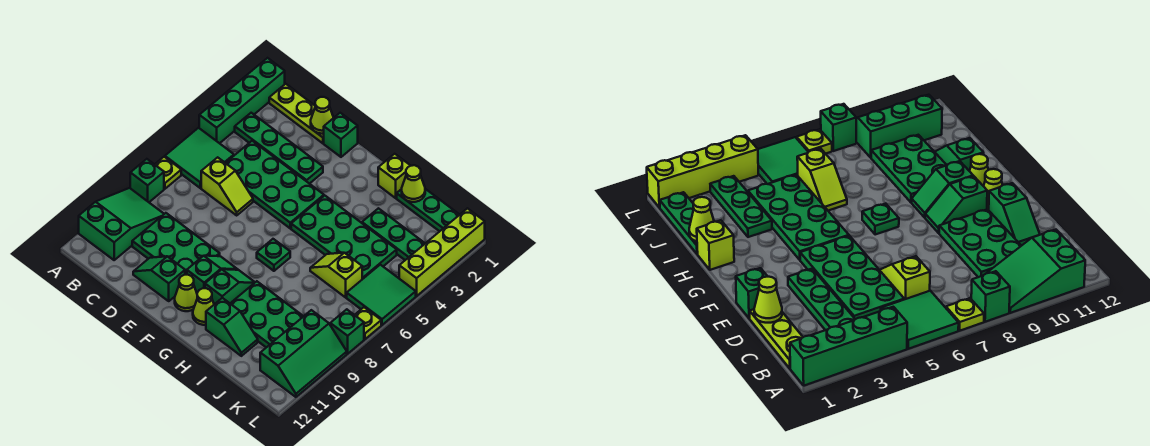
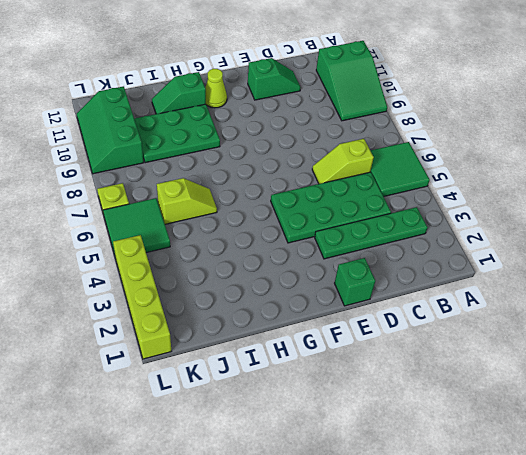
none -> green brick A1:A4 level 1
none -> lime plate A7 level 1
none -> green brick A8 level 1
none -> lime plate B1:D1 level 1

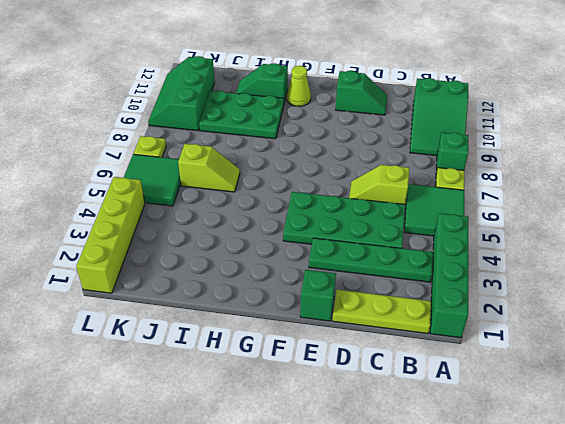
none -> green plate C9:E10 level 1
none -> green slope F9:F10 level 1 top 10
none -> lime cone F11 level 1
none -> green plate G4:J5 level 1

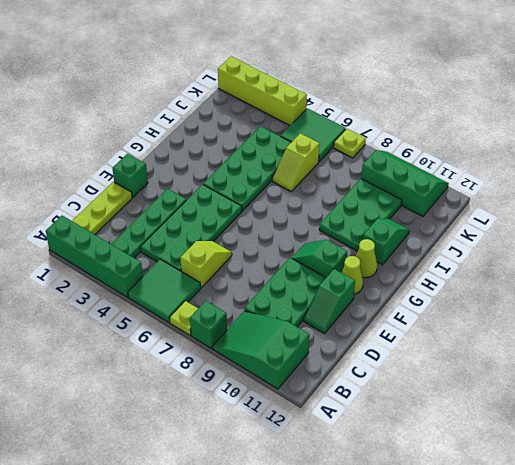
none -> green plate G7 level 1
none -> green slope G9:G10 level 1 top 10
none -> lime brick H1 level 1
none -> green plate I1:K1 level 1

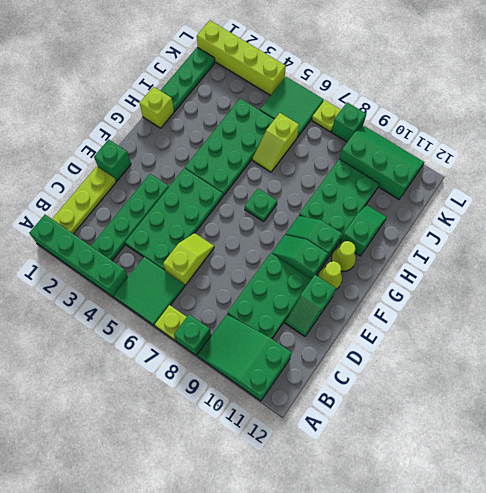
none -> green plate I3:K3 level 1
none -> lime cone D1 level 2
none -> lime cone I1 level 2

